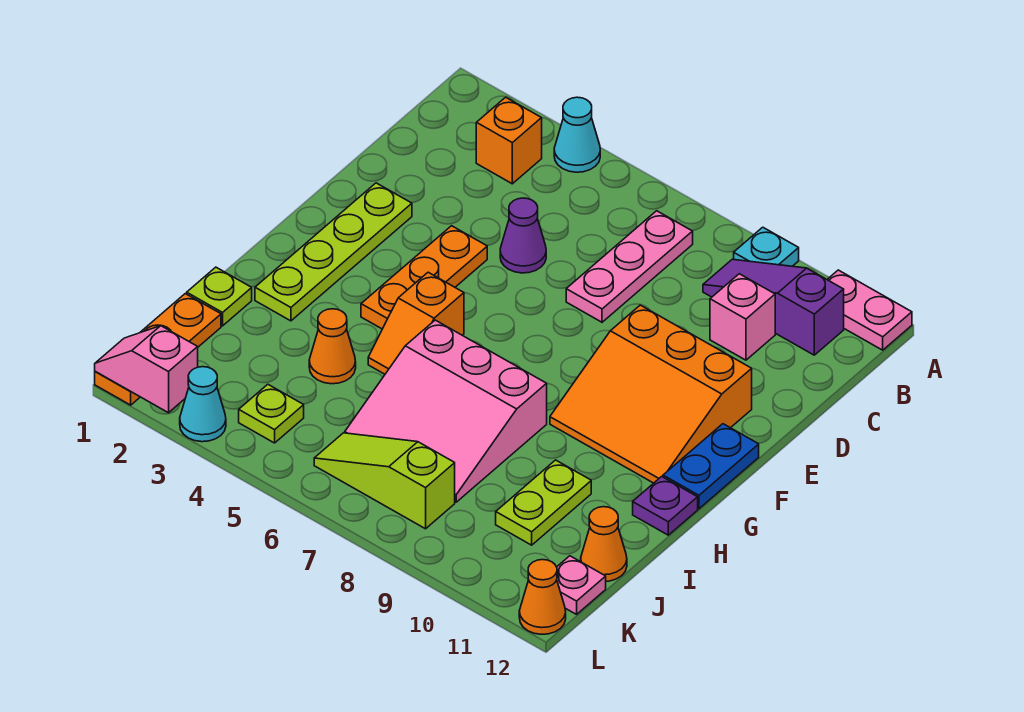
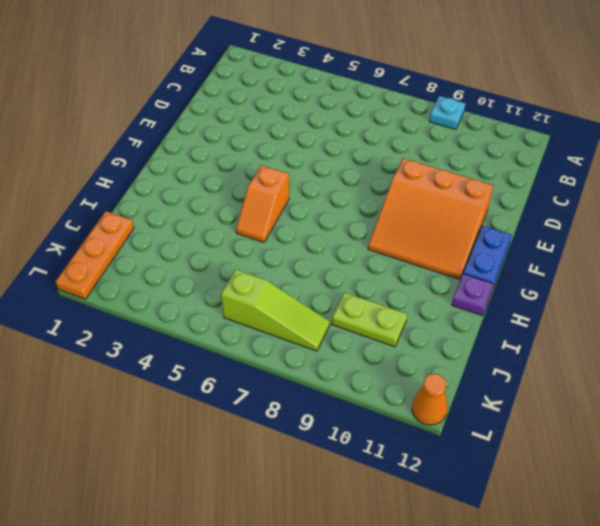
lime plate J9:J10 level 1 -> lime plate I10:J10 level 1
lime slope K6:K8 level 1 top 6 -> lime slope K6:K8 level 1 top 8
none -> cyan cone A4 level 1
none -> pink plate A11:A12 level 1
none -> orange brick B3 level 1

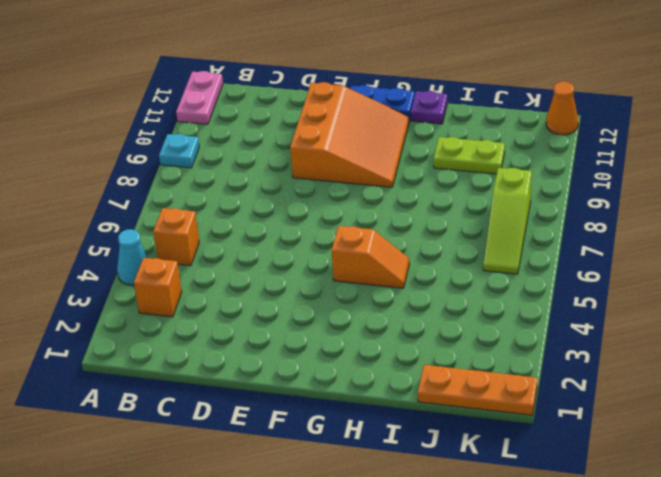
orange brick B5 level 1 -> none
none -> pink plate B7:D7 level 1
none -> purple slope B9:B11 level 1 top 11
none -> pink brick C10 level 1

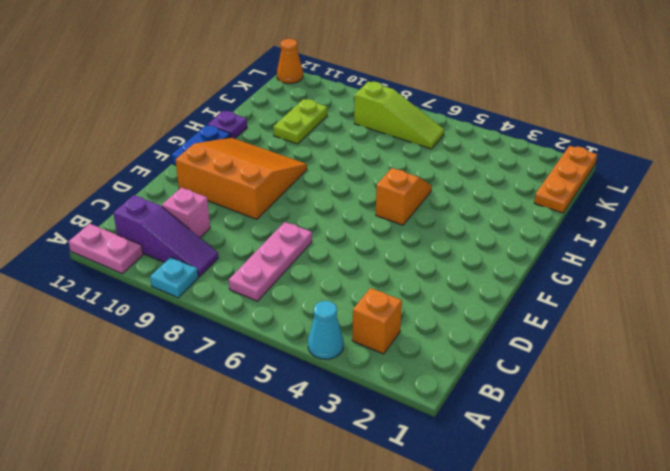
none -> purple cone D5 level 1
none -> lime plate E2:H2 level 1
none -> orange plate E4:G4 level 1

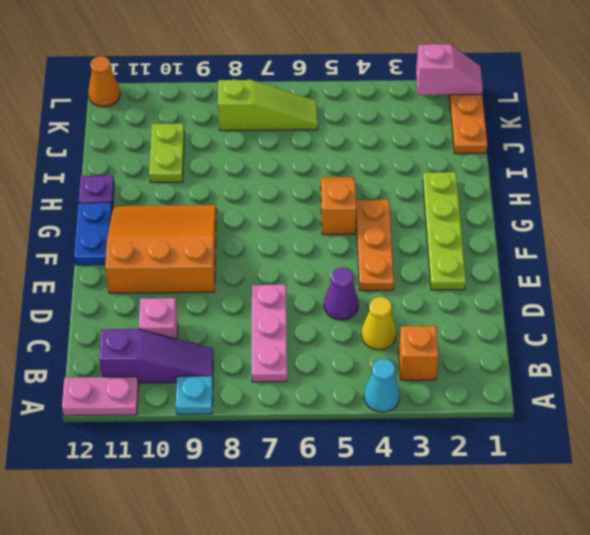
yellow cone C4 level 1 -> none
none -> pink slope H6:J8 level 1 top H
none -> lime plate I1 level 1
none -> orange cone I4 level 1

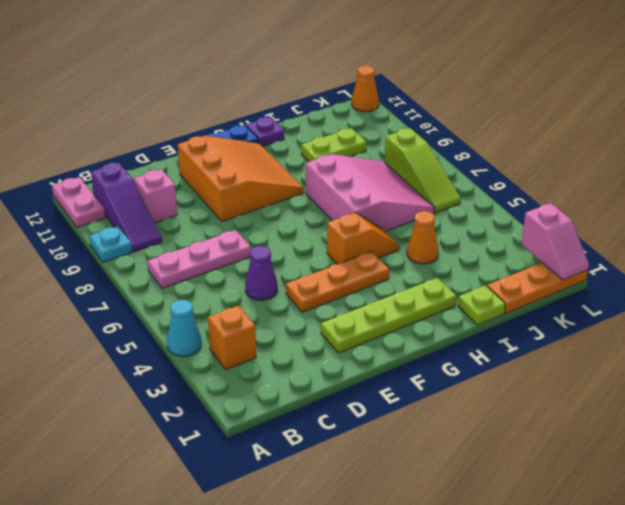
none -> orange cone J12 level 1
none -> lime plate K4 level 1
none -> pink plate K12 level 1

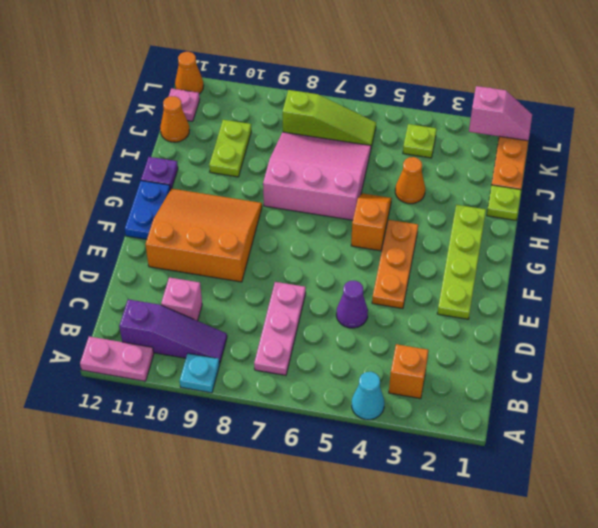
none -> cyan cone L3 level 1

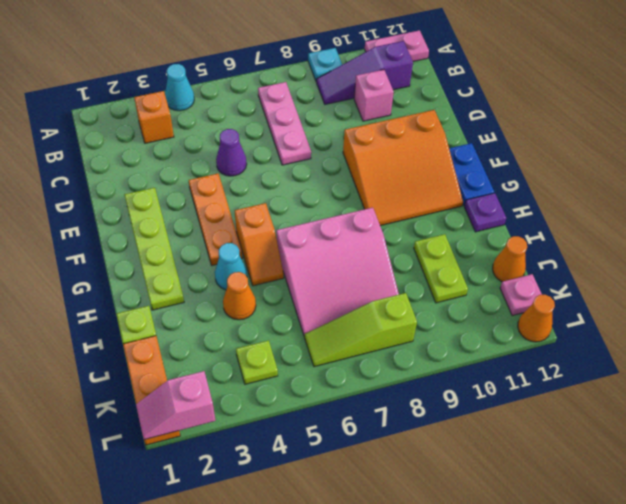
cyan cone H4 level 1 -> cyan cone L3 level 1

